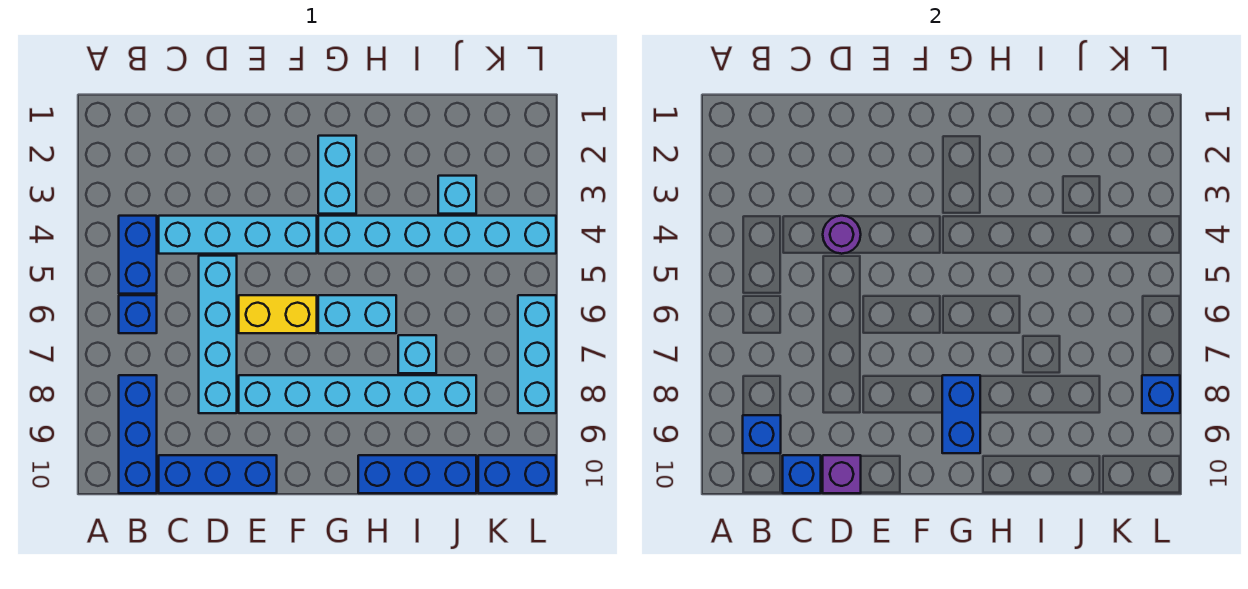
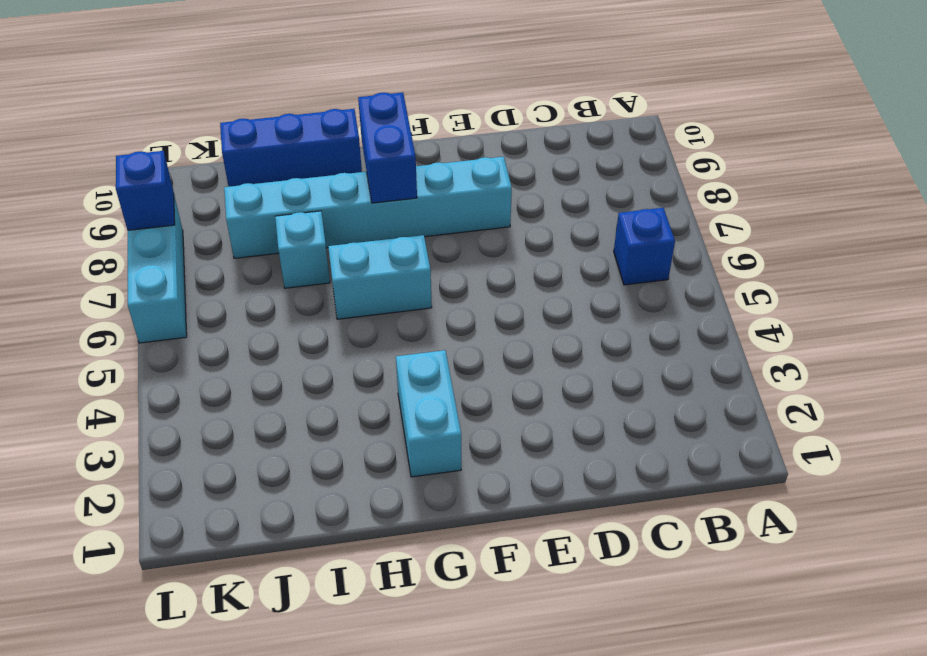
none -> blue brick B4:B5 level 1
none -> blue brick B8:B10 level 1
none -> cyan brick C4:F4 level 1

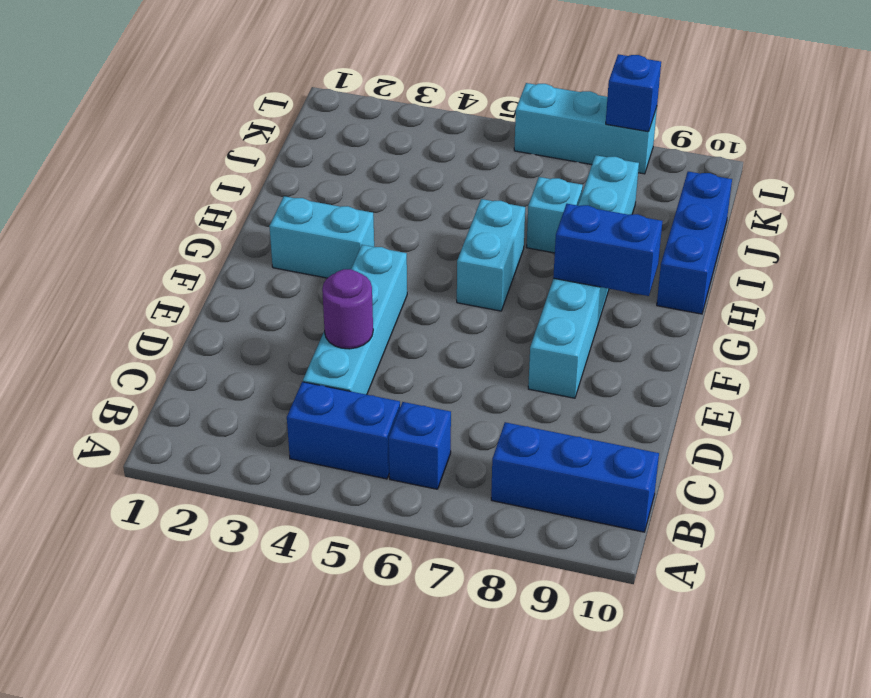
none -> blue brick C10:E10 level 1
none -> cyan brick D5:D8 level 1
none -> yellow brick E6:F6 level 1

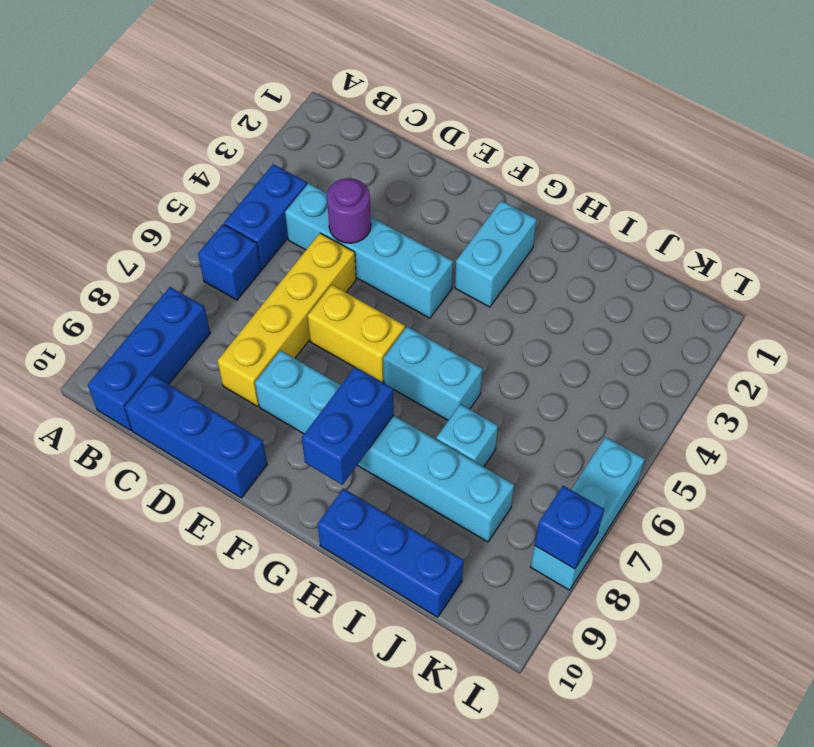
yellow brick D5:D8 level 1 -> cyan brick D5:D8 level 1
none -> cyan brick G4:L4 level 1
none -> cyan brick J3 level 1
none -> blue brick K10:L10 level 1

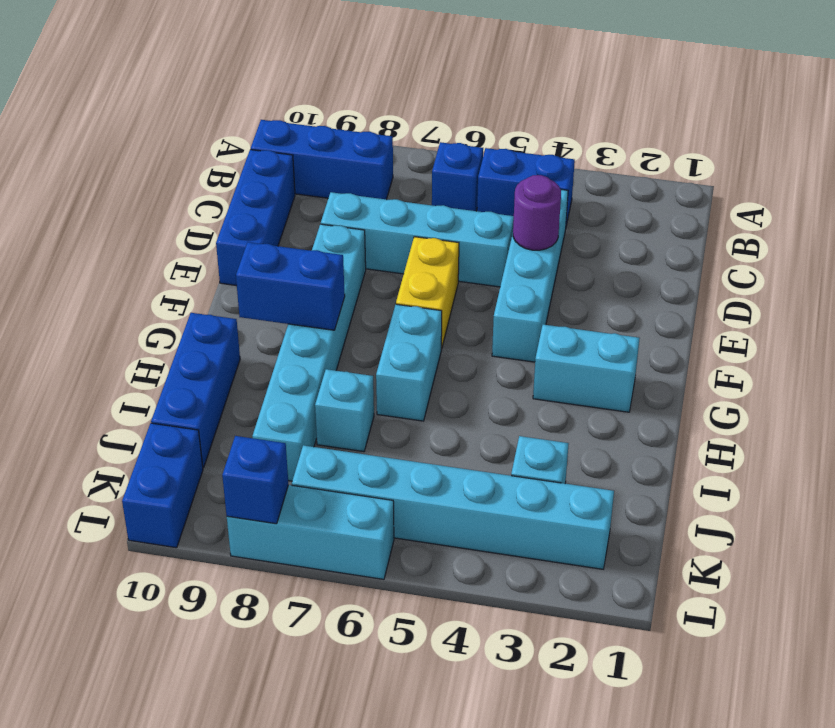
cyan brick K2:K7 level 1 -> cyan brick G4:L4 level 1
none -> blue brick B9 level 2
none -> blue brick C10 level 2
none -> purple brick D10 level 2

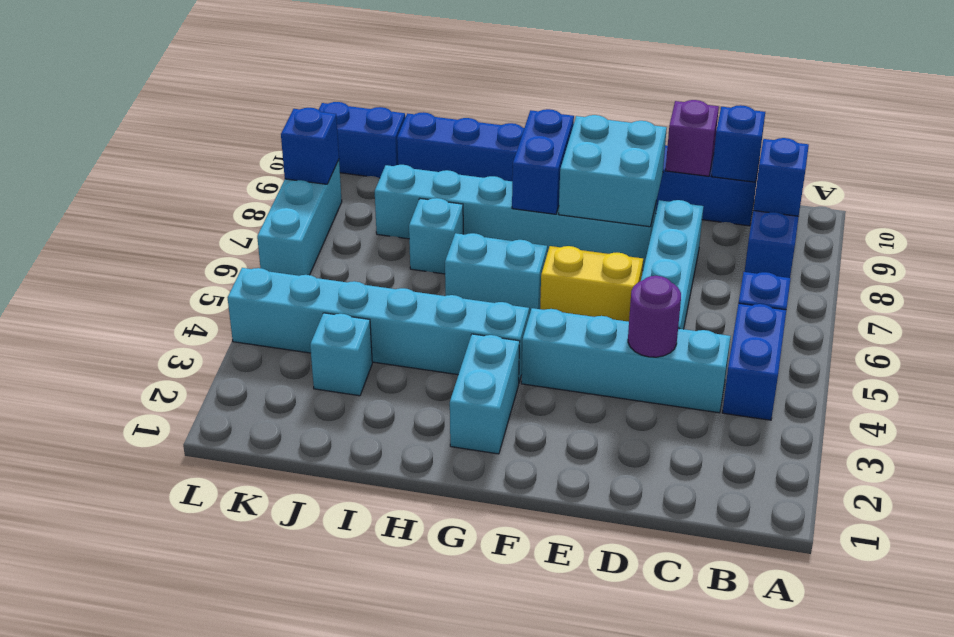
cyan brick E8:F9 level 2 -> none

